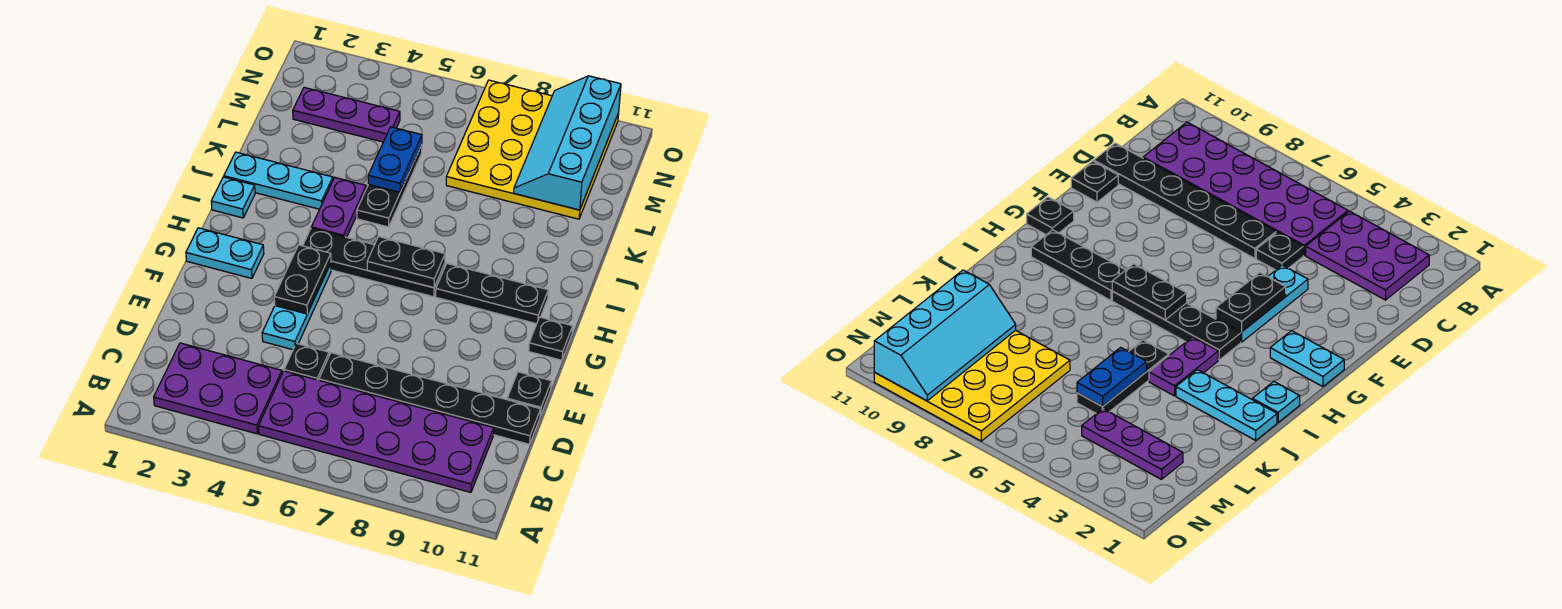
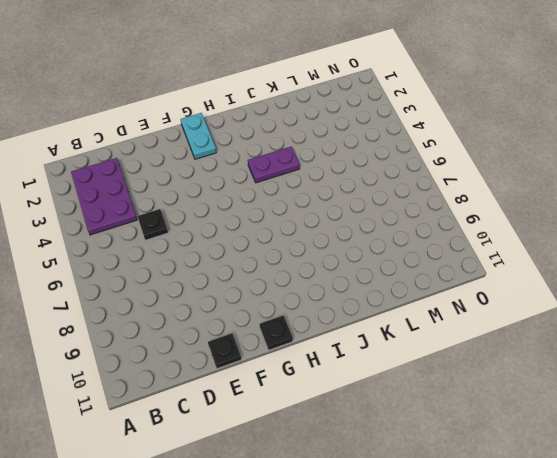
none -> purple plate B5:C10 level 1
none -> black plate D6:D11 level 1
none -> cyan plate E4:G4 level 1

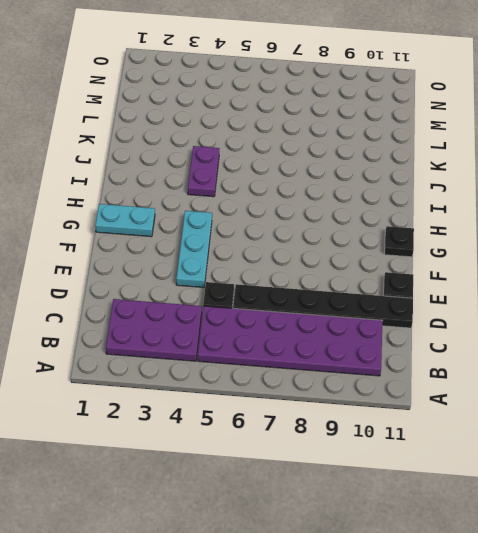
none -> black plate H4:H7 level 1
none -> black plate H8:H10 level 1
none -> cyan plate I1 level 1

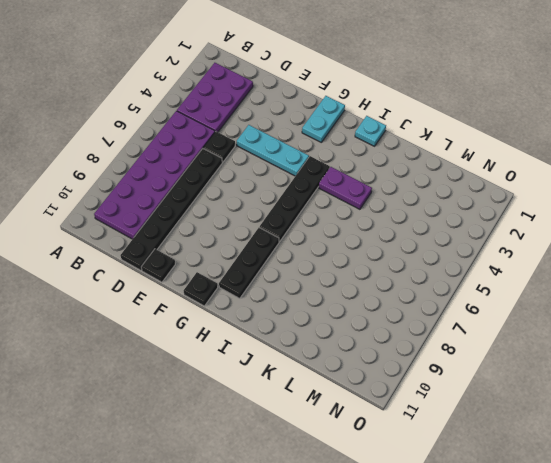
none -> cyan plate J1:J3 level 1
none -> black plate J5:L5 level 1
none -> yellow plate L7:O10 level 1

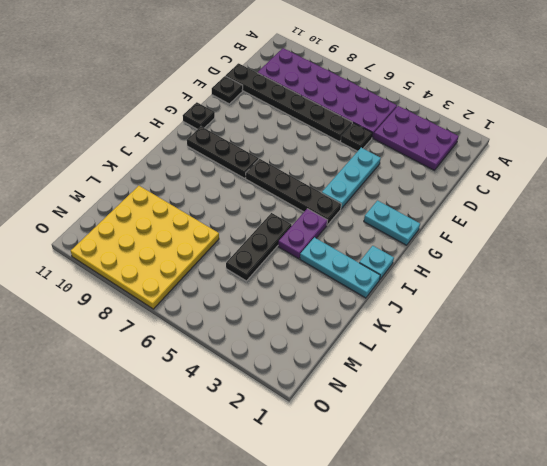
none -> purple plate M2:M4 level 1
none -> black plate F4:G4 level 2
none -> black plate H6:H7 level 2

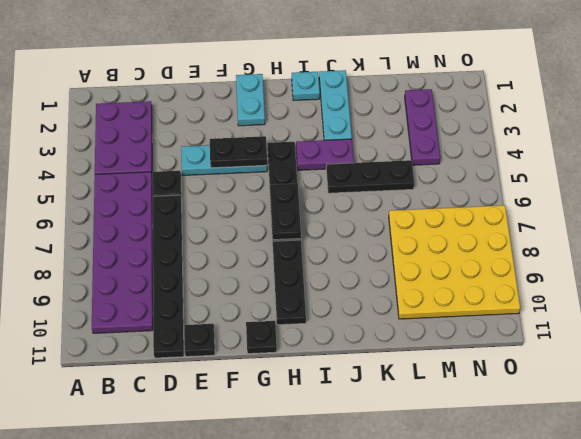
none -> blue plate K5:L5 level 2
none -> cyan slope L9:O10 level 2 top 10

